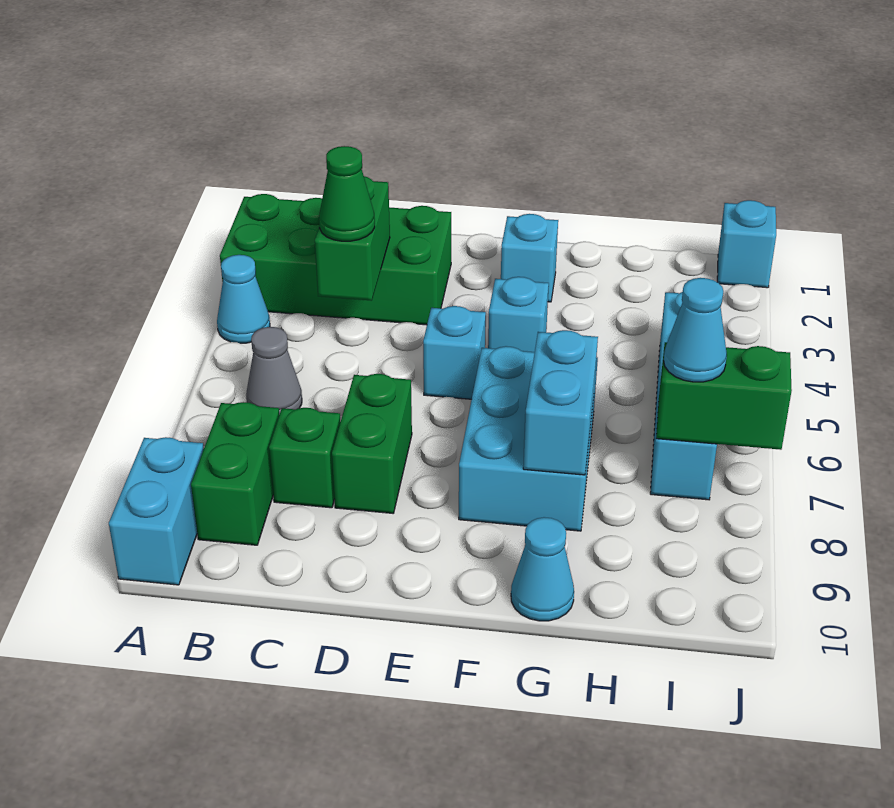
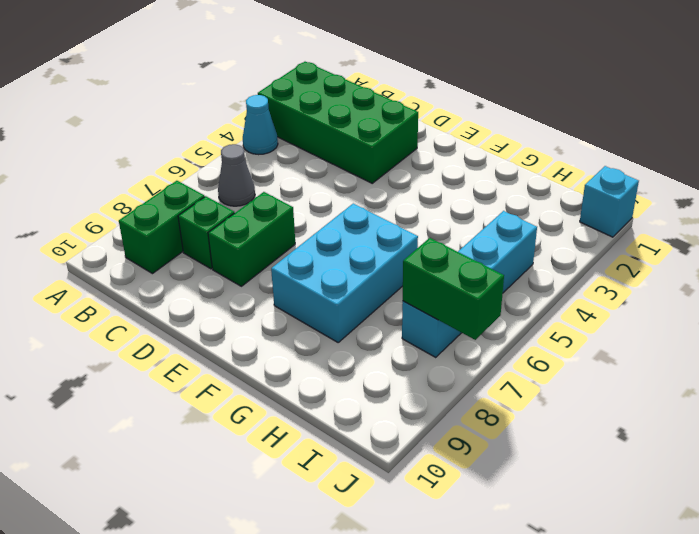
none -> cyan brick A9:A10 level 1
none -> cyan brick E5 level 1
none -> cyan brick F2 level 1

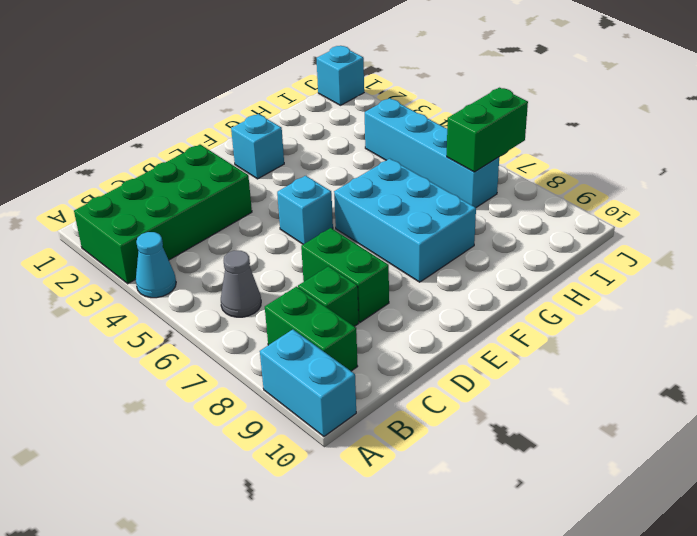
none -> cyan brick F4 level 1
none -> cyan cone G10 level 1
none -> green brick C3:C4 level 2

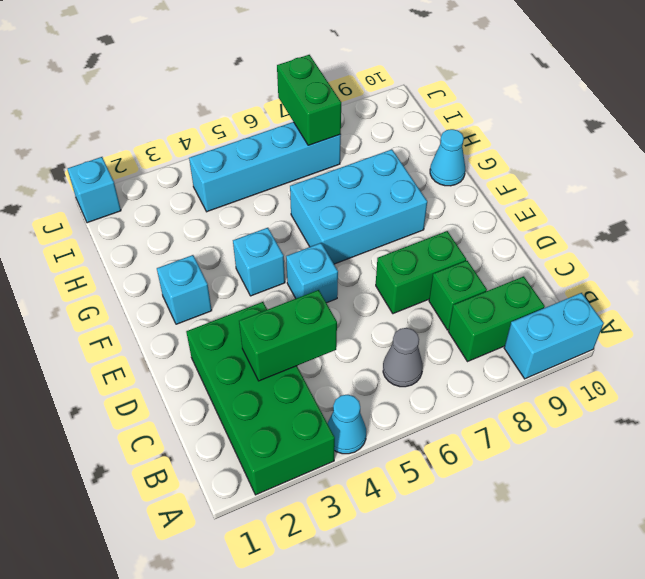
none -> cyan brick G7:G8 level 2
none -> green cone C4 level 3
none -> cyan cone I7 level 3

